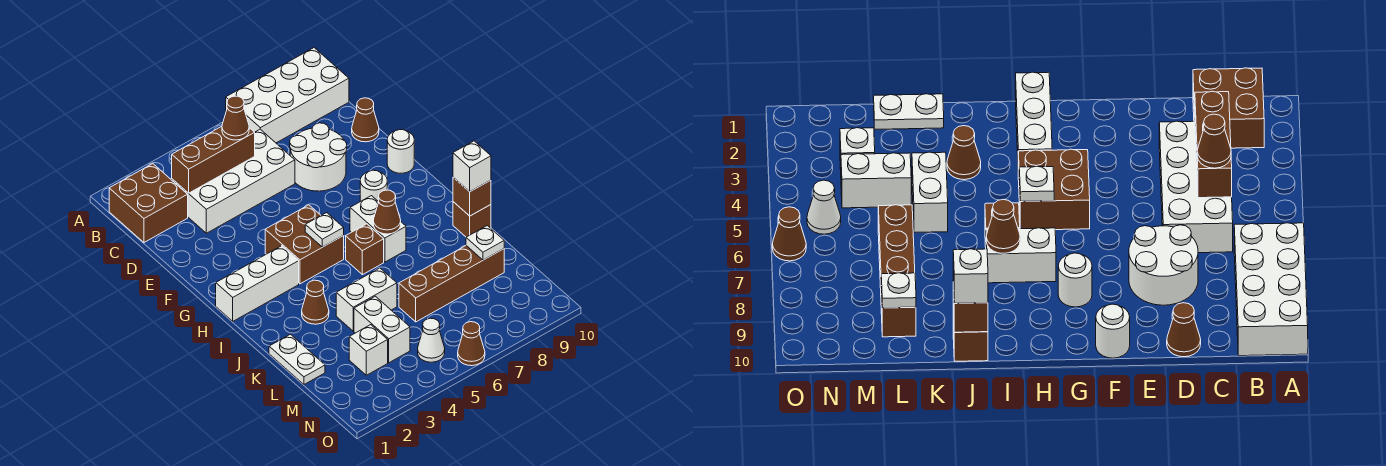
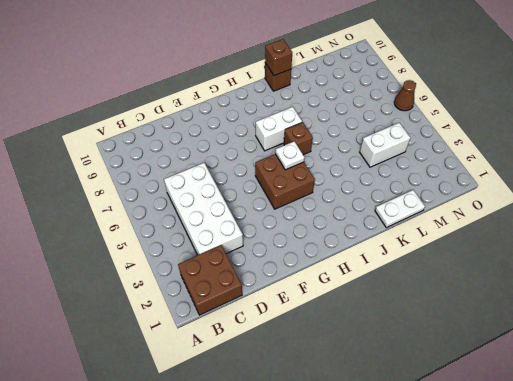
none -> white brick A7:B10 level 1
none -> white round brick D7:E8 level 1
none -> brown cone D10 level 1

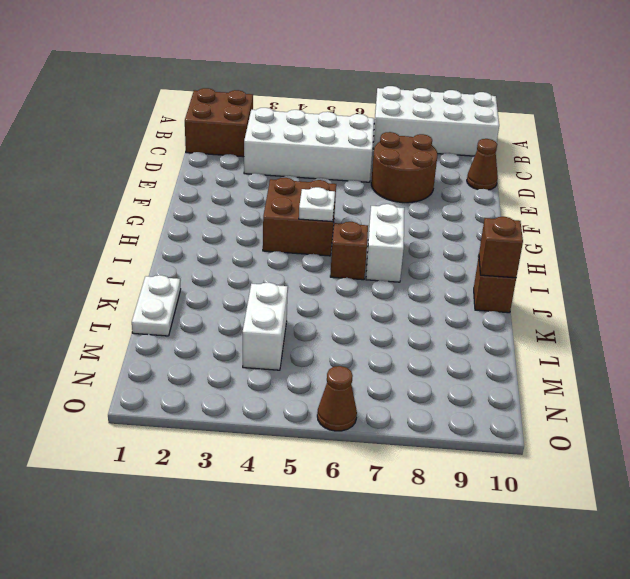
brown round brick D7:E8 level 1 -> white round brick D7:E8 level 1
none -> white round brick F10 level 1
none -> white round brick G8 level 1
none -> white brick H1:H3 level 1

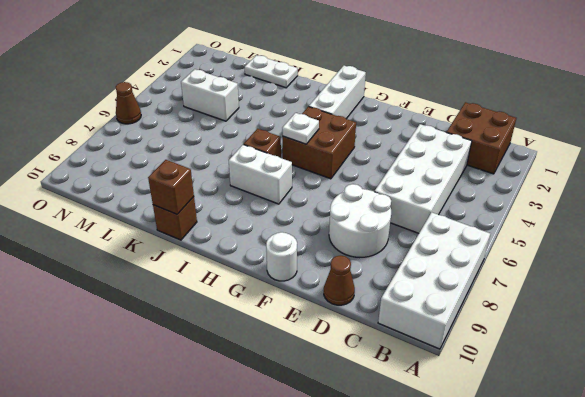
none -> white round brick G8 level 1
none -> brown cone J3 level 1
none -> white brick K4:K5 level 1

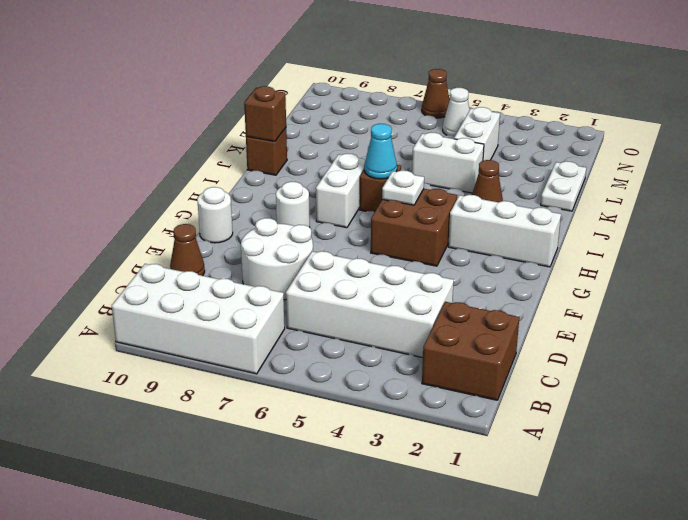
cyan cone I6 level 2 -> none
none -> brown brick L6:L9 level 1
none -> white brick M3 level 1
none -> brown brick C3:C5 level 2

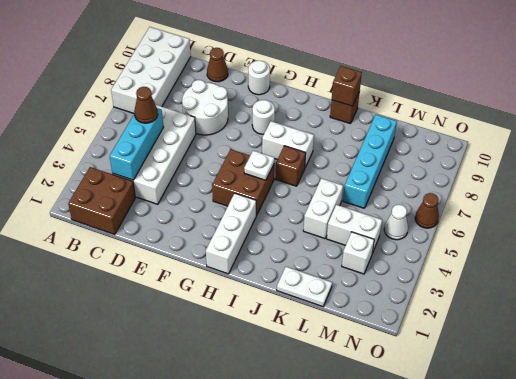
cyan brick C3:C5 level 2 -> brown brick C3:C5 level 2
cyan brick L6:L9 level 1 -> brown brick L6:L9 level 1
none -> brown cone J3 level 1
none -> brown cone I7 level 2
none -> white plate L9 level 2

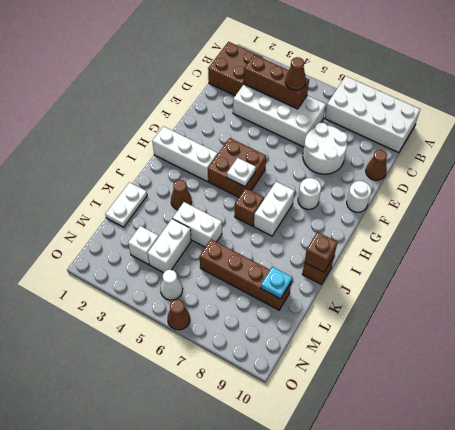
cyan plate L9 level 2 -> white plate L9 level 2
none -> brown cone I7 level 2
none -> white brick J10 level 3

